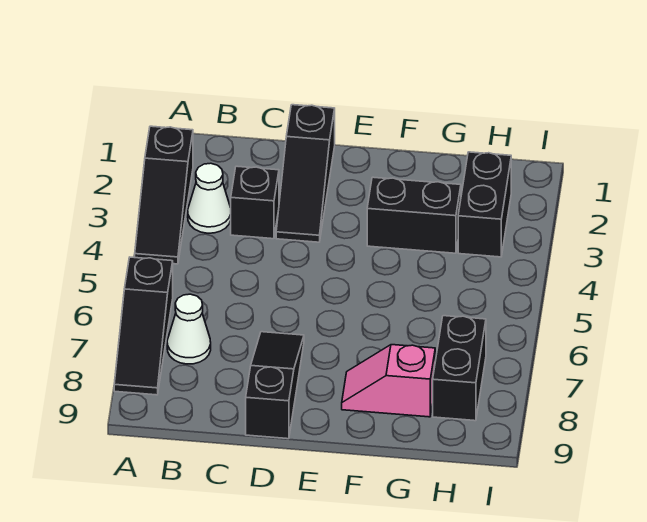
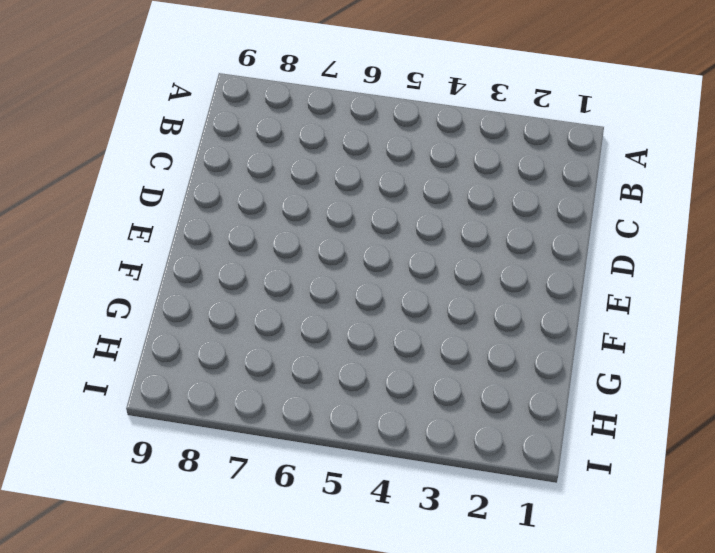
none -> black slope A2:A4 level 1 top 2
none -> black slope A6:A8 level 1 top 6

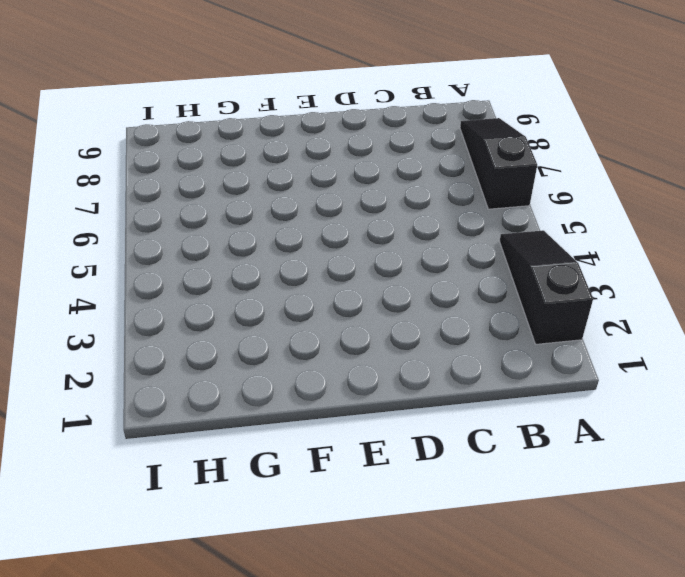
none -> white cone B3 level 1
none -> white cone B7 level 1

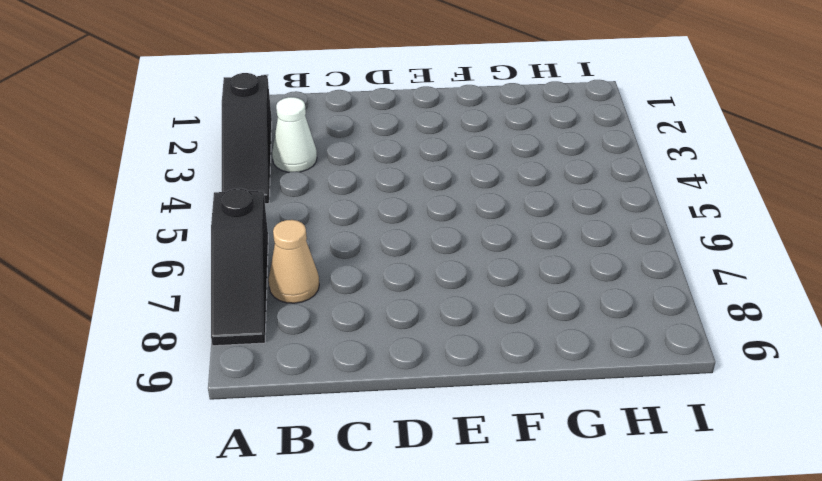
tan cone B7 level 1 -> white cone B7 level 1
none -> black brick C3 level 1
none -> black slope D1:D3 level 1 top 1

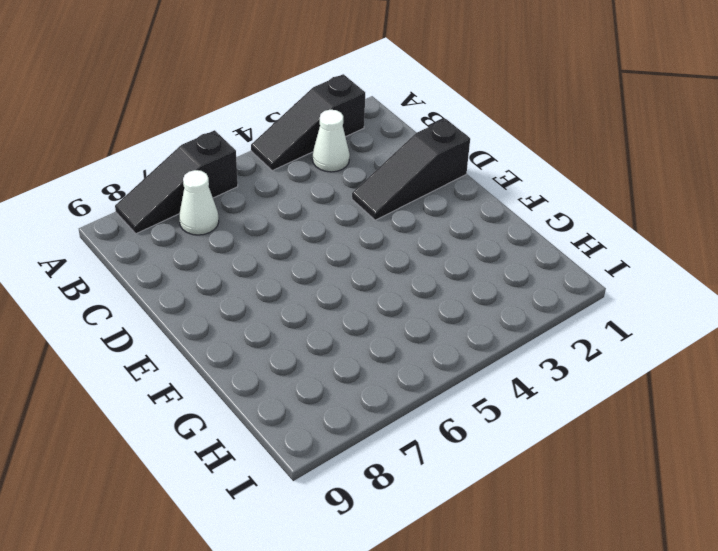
none -> black brick C3 level 1
none -> black slope D7:D9 level 1 top 9

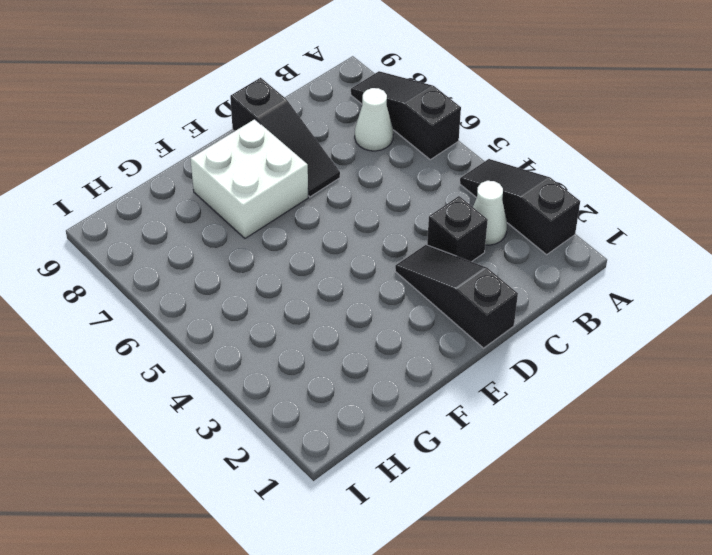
white brick E7:F8 level 1 -> pink slope F8:G8 level 1 top G
none -> black brick F3:G3 level 1
none -> black brick H2:H3 level 1

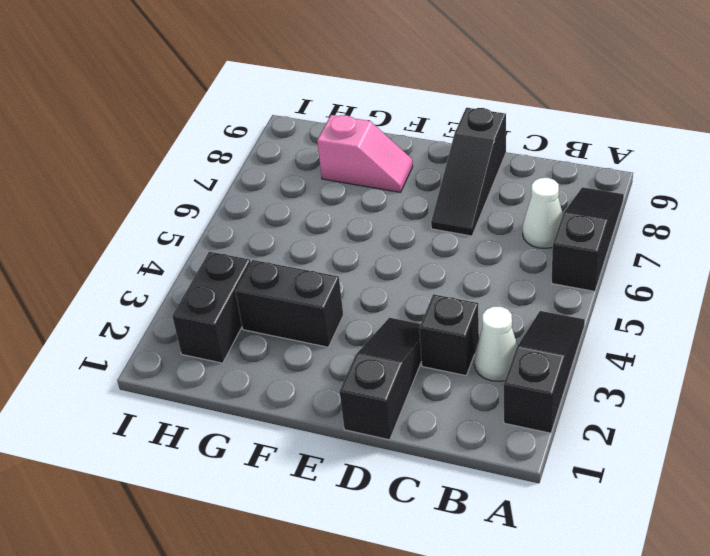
none -> black brick H7:H8 level 1

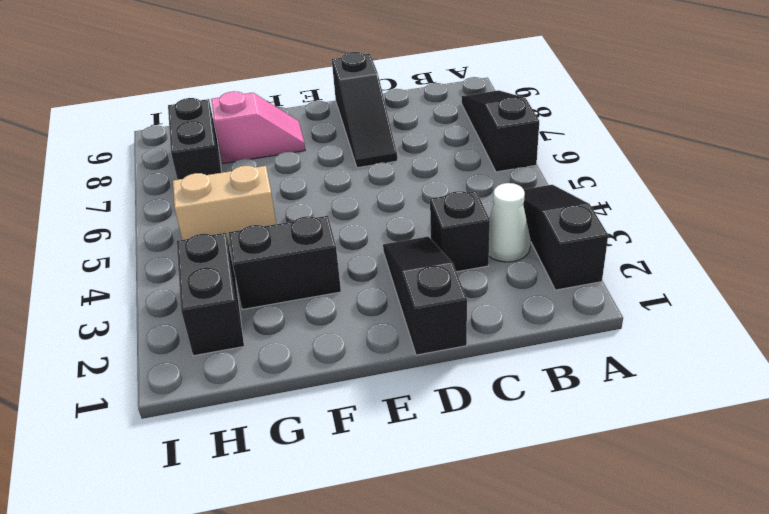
tan brick G5:H5 level 1 -> none
none -> white cone B7 level 1

